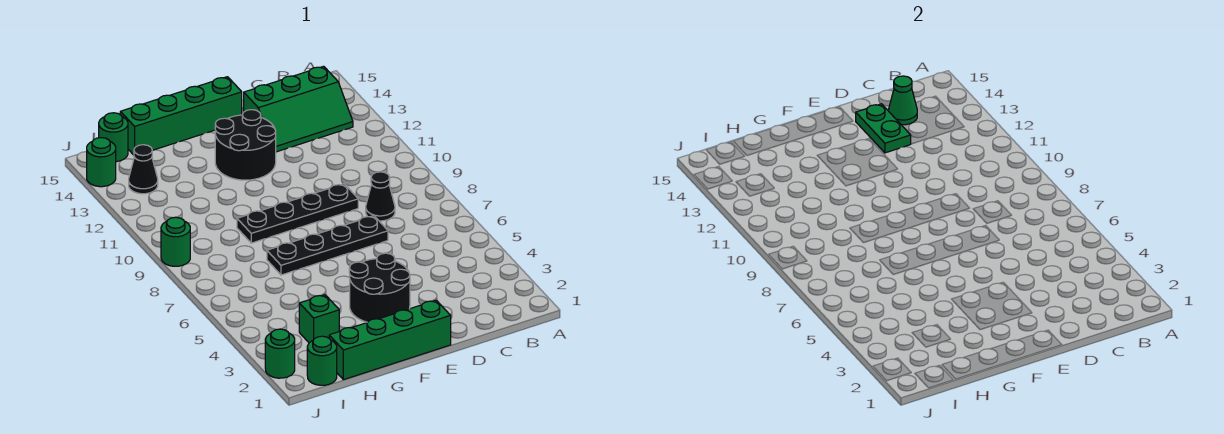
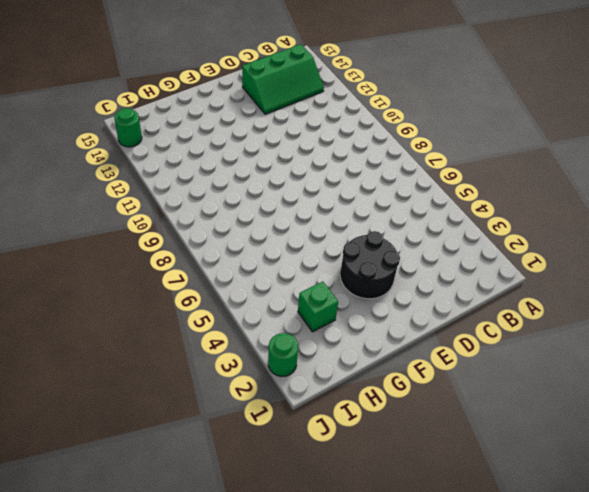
none -> black cone C8 level 1
none -> black plate D7:G7 level 1
none -> black plate D9:G9 level 1

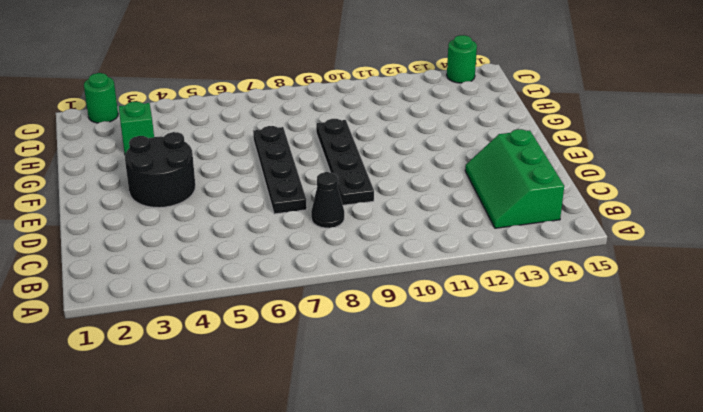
none -> green brick E1:H1 level 1
none -> black round brick E12:F13 level 1
none -> green brick E15:H15 level 1

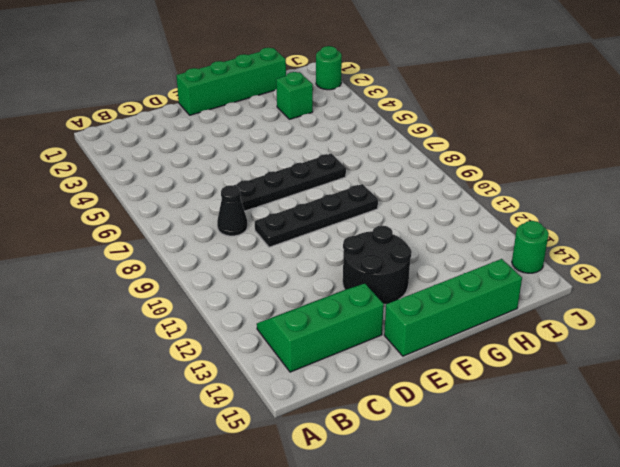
none -> black round brick E3:F4 level 1
none -> green round brick I1 level 1
none -> black cone I13 level 1

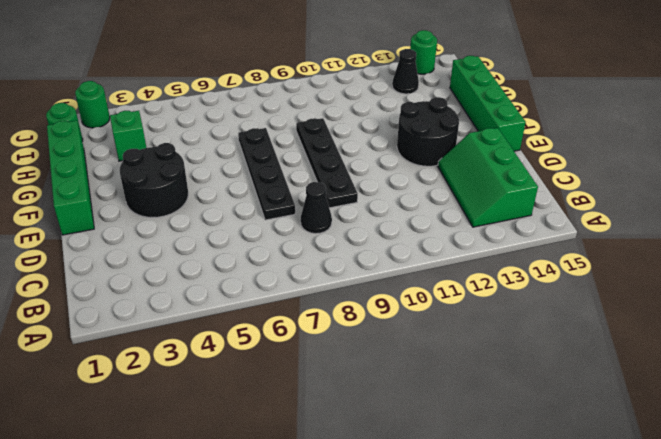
none -> green round brick I15 level 1
none -> green round brick J9 level 1
none -> green cone C14 level 2

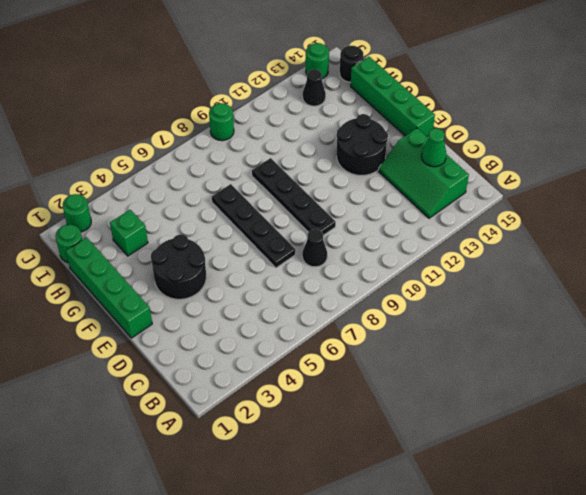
black round brick I15 level 1 -> green round brick I15 level 1
none -> green plate D13:D14 level 2

